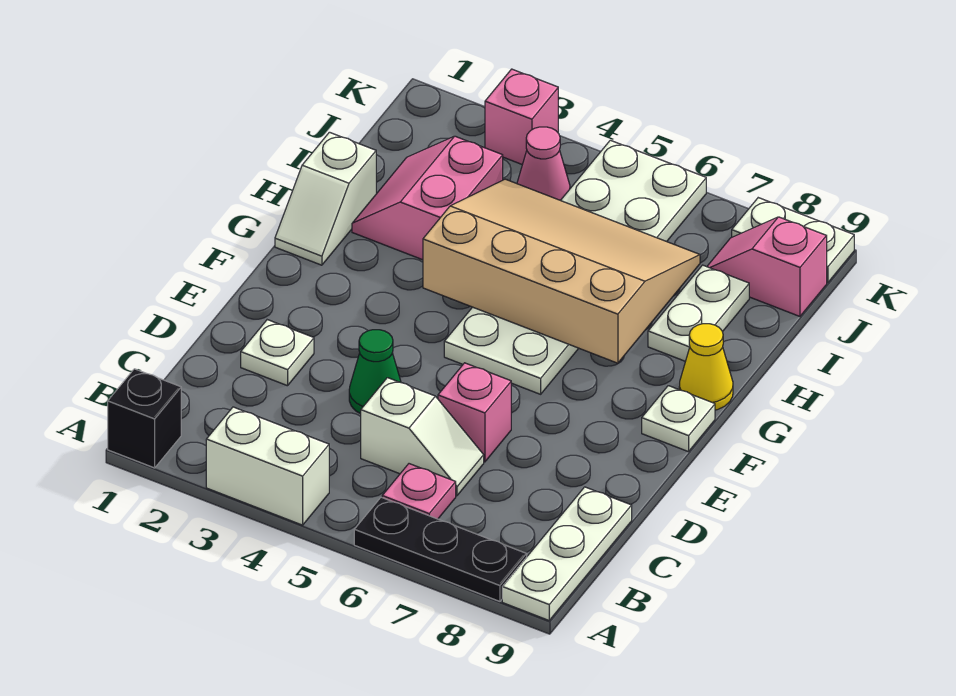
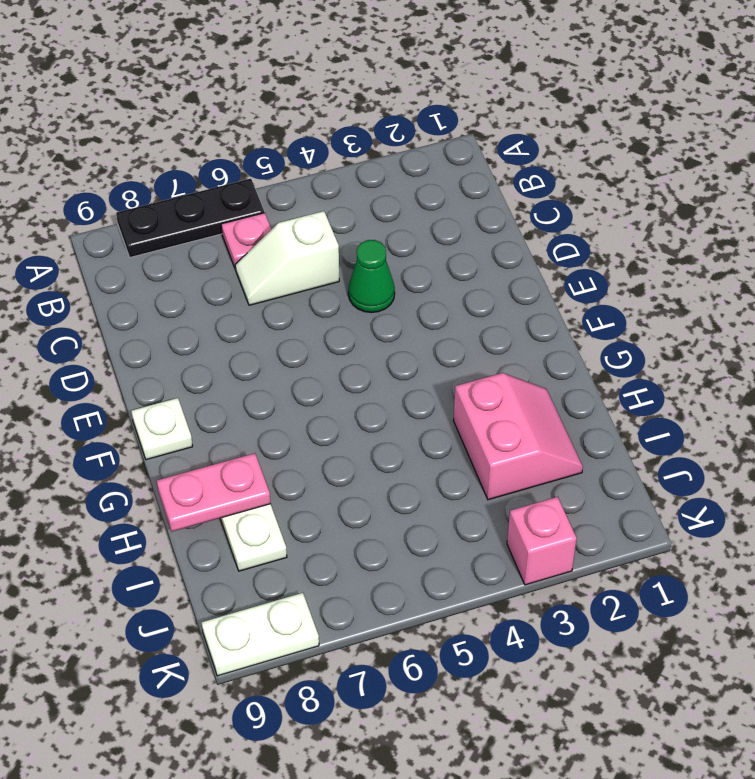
pink plate H8:H9 level 2 -> none
none -> black brick A1 level 1
none -> white brick A3:A4 level 1
none -> white plate A9:C9 level 1

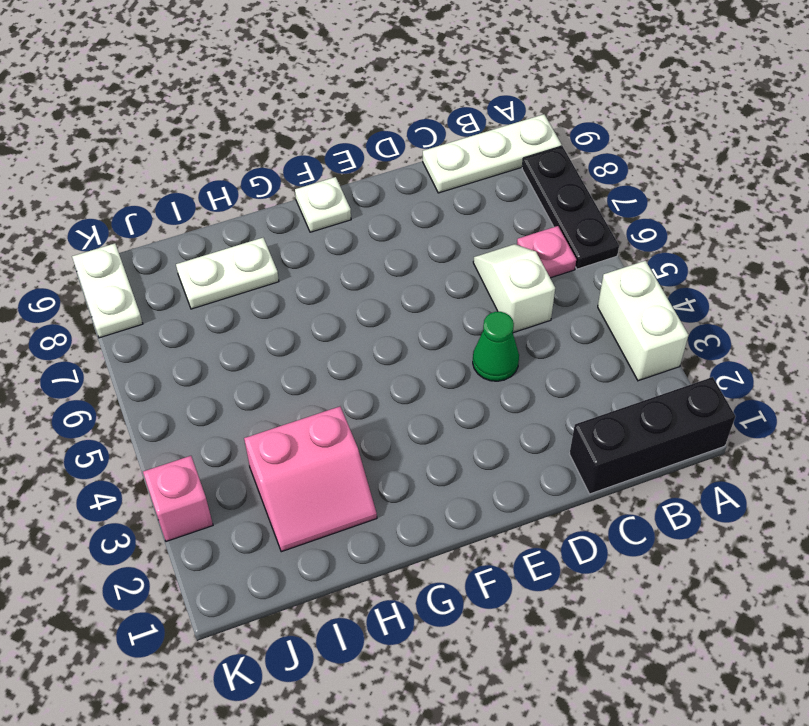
black brick A1:C1 level 1 -> black brick A1 level 1
none -> white plate D2 level 1
none -> pink brick D6 level 1
none -> white plate F5:K6 level 1

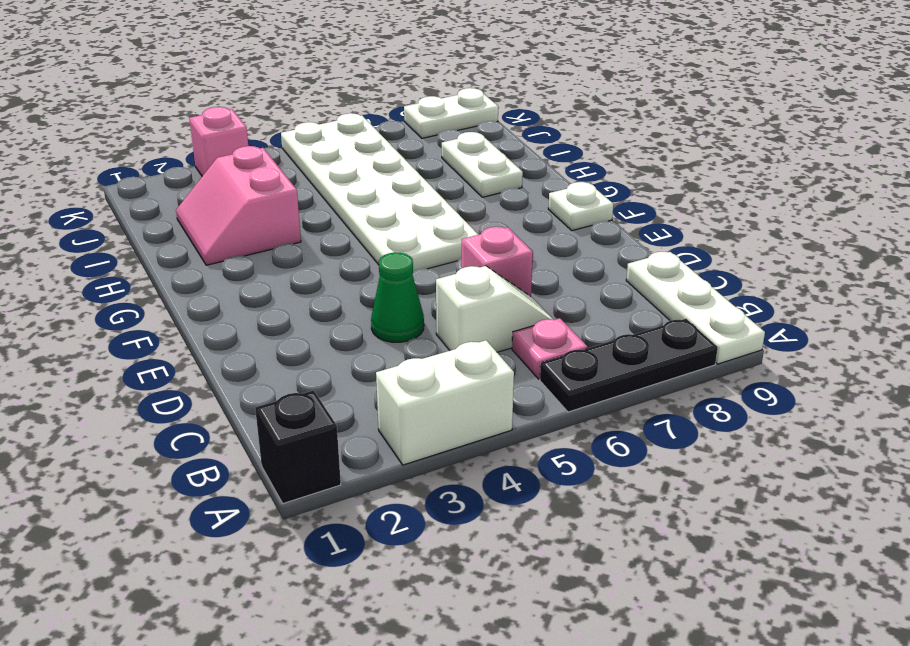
none -> white plate D2 level 1
none -> white slope G1:H1 level 1 top H
none -> yellow cone G9 level 1

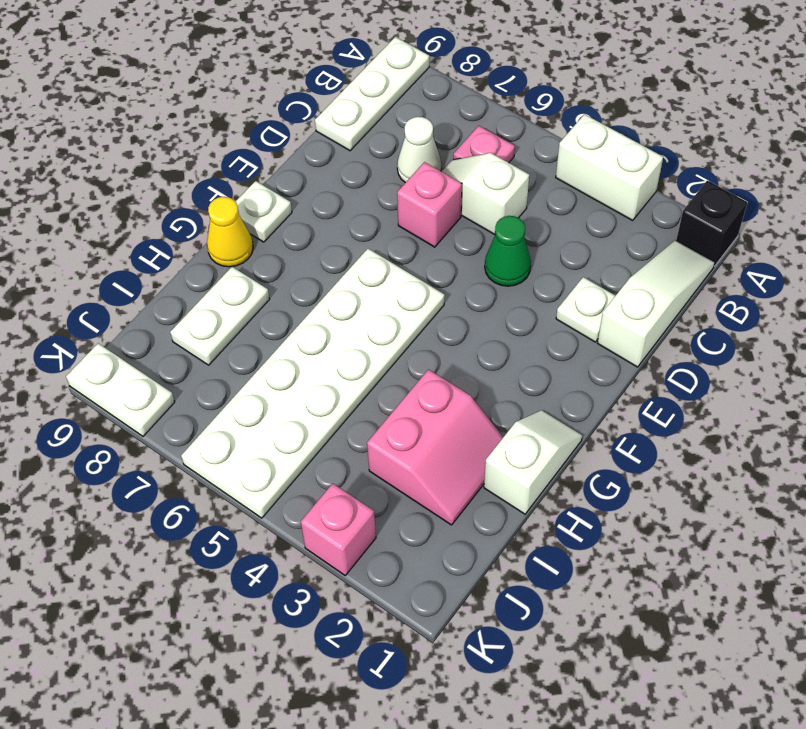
white slope B1:D1 level 1 top D -> none
white cone C7 level 1 -> none
none -> black plate A6:A8 level 1
none -> pink cone J4 level 1
none -> pink slope J8:J9 level 1 top 9

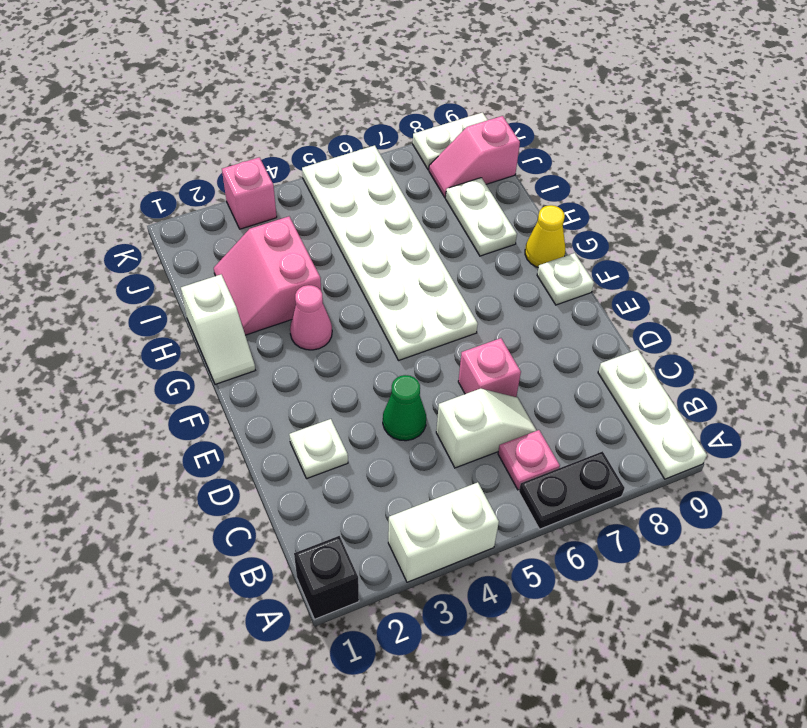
black plate A6:A7 level 1 -> black plate A6:A8 level 1
pink cone G3 level 1 -> pink cone J4 level 1
none -> tan slope G4:I7 level 2 top G

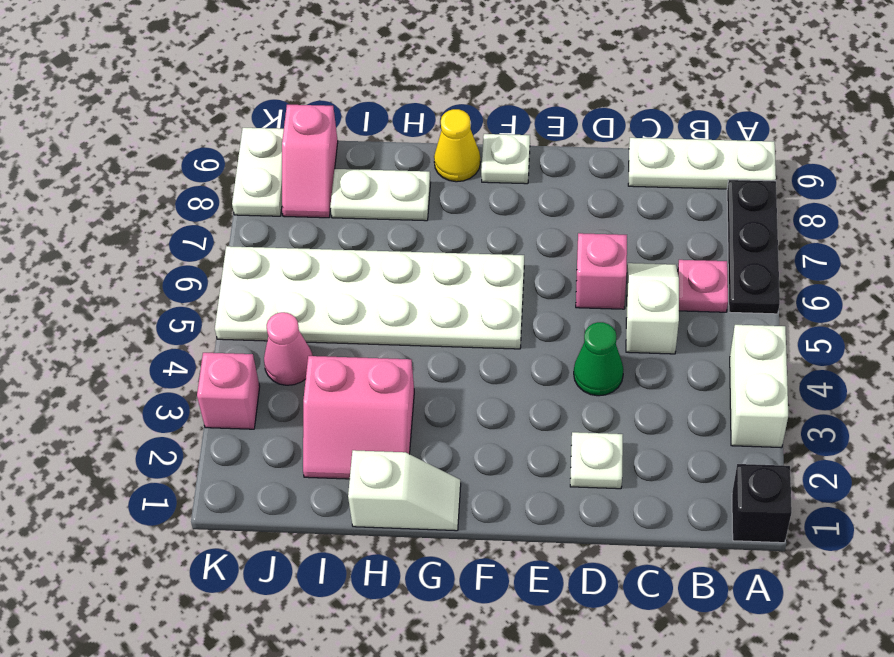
none -> tan slope G4:I7 level 2 top G

